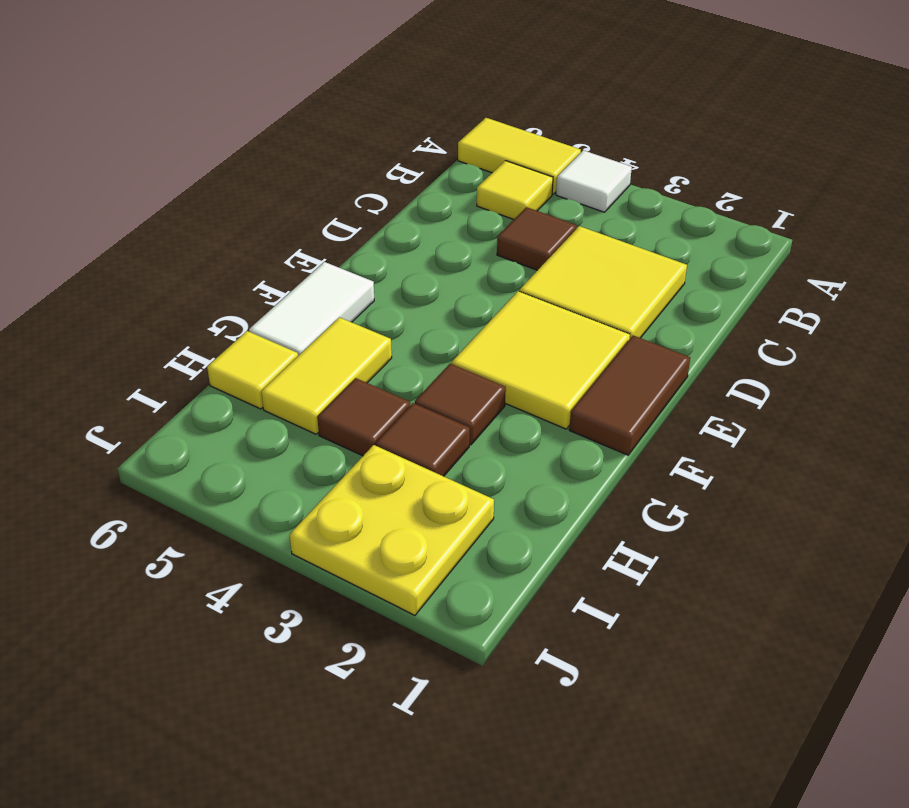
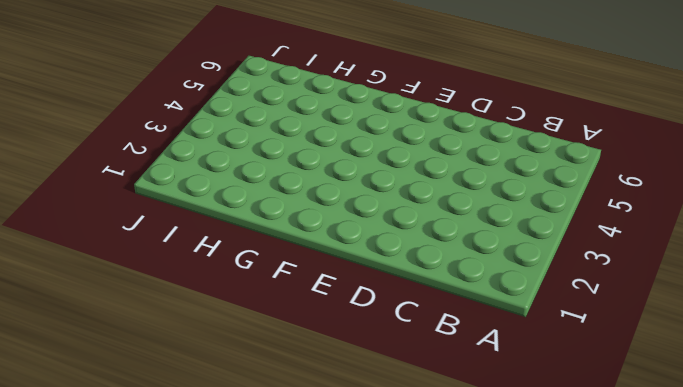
none -> white tile A4 level 1
none -> yellow tile A5:A6 level 1
none -> yellow tile B5 level 1

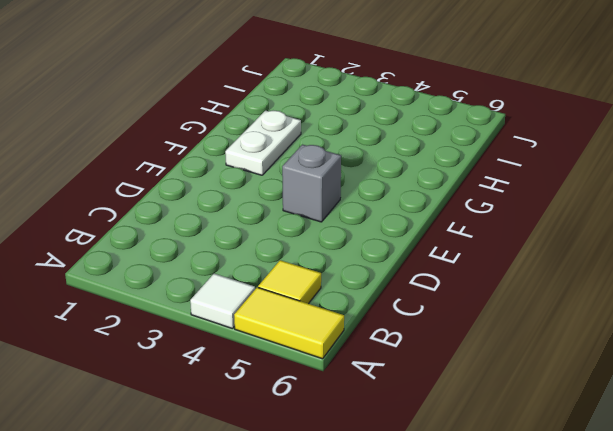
grey brick E4 level 1 -> none
white plate F2:G2 level 1 -> yellow tile E2:F3 level 1
none -> yellow tile C2:D3 level 1
none -> brown tile C4 level 1
none -> brown tile E1:F1 level 1

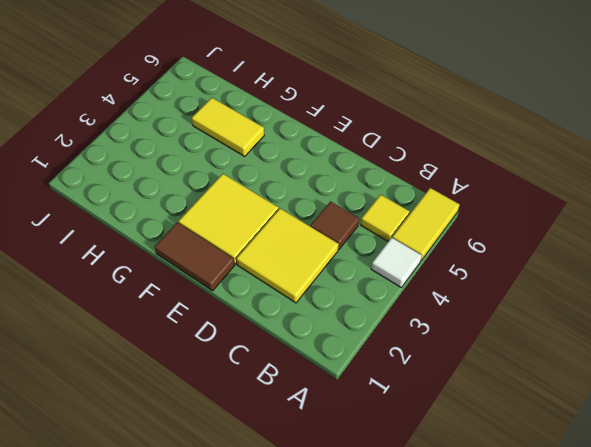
none -> white tile F6:G6 level 1
none -> brown tile G3 level 1
none -> brown tile H3 level 1

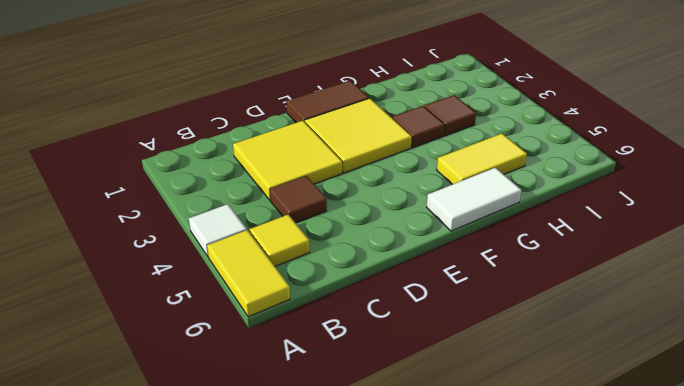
none -> brown tile H4 level 1
none -> yellow tile H6 level 1
none -> yellow plate I2:J3 level 1

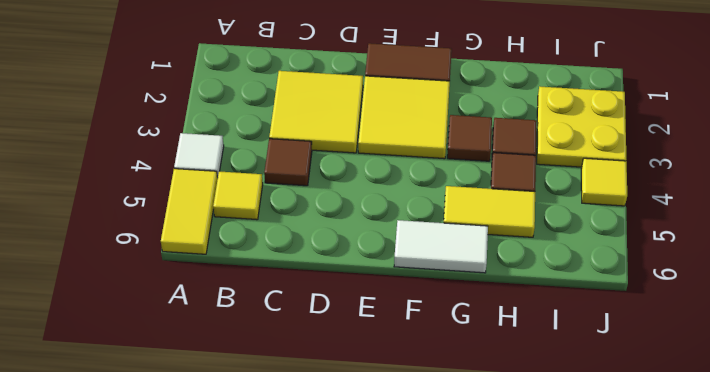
yellow tile J4 level 1 -> yellow tile H6 level 1

